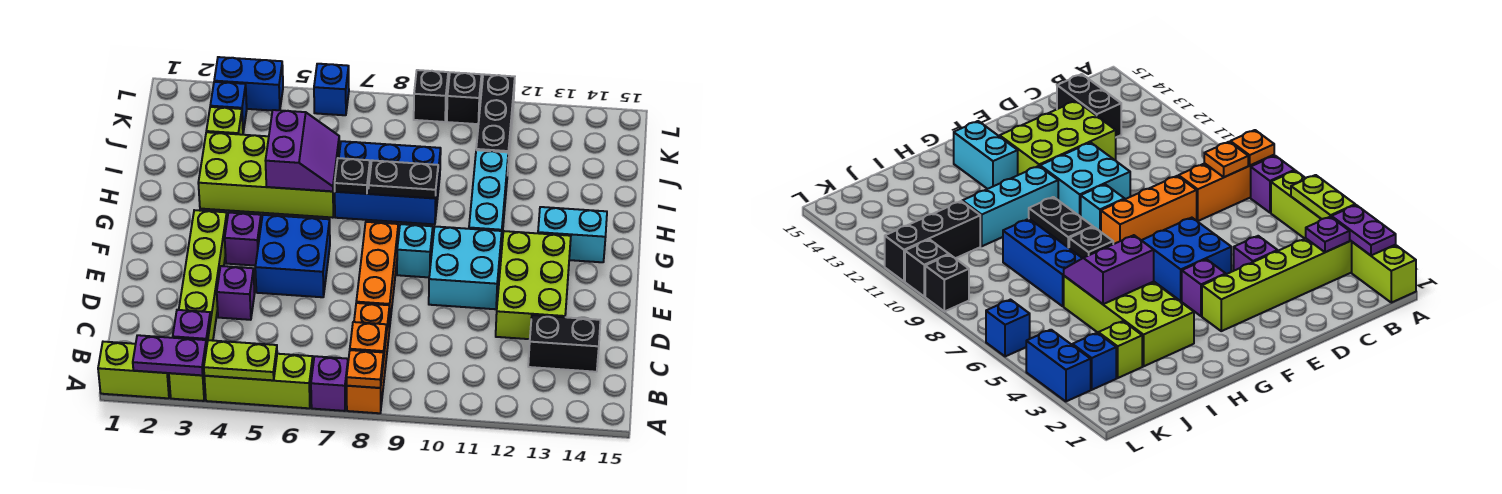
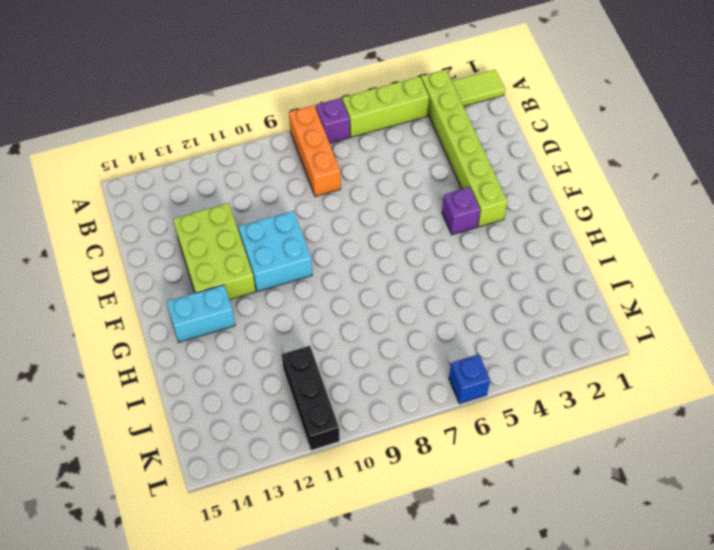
lime tile A1:A2 level 1 -> lime brick A1:A2 level 1
none -> black brick C13:C14 level 1
none -> purple brick D4 level 1
none -> orange brick D8:F8 level 1
none -> blue brick E5:F6 level 1

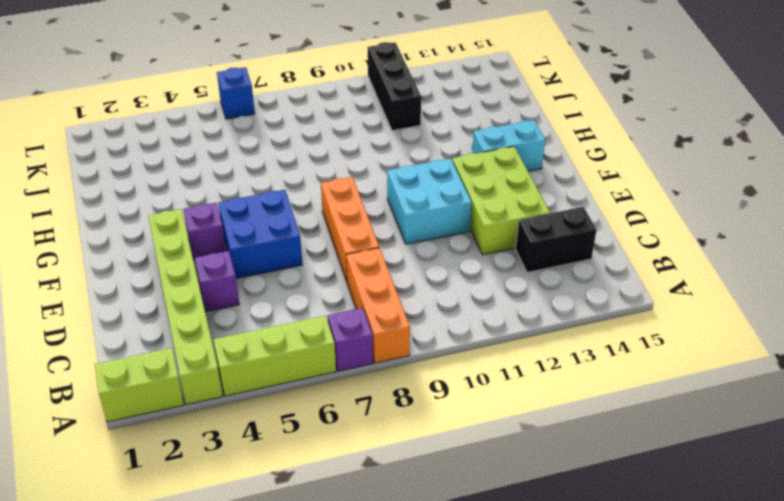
none -> cyan brick F9 level 1
none -> cyan brick G11:I11 level 1
none -> lime brick H3:I6 level 1
none -> blue brick H7:I9 level 1

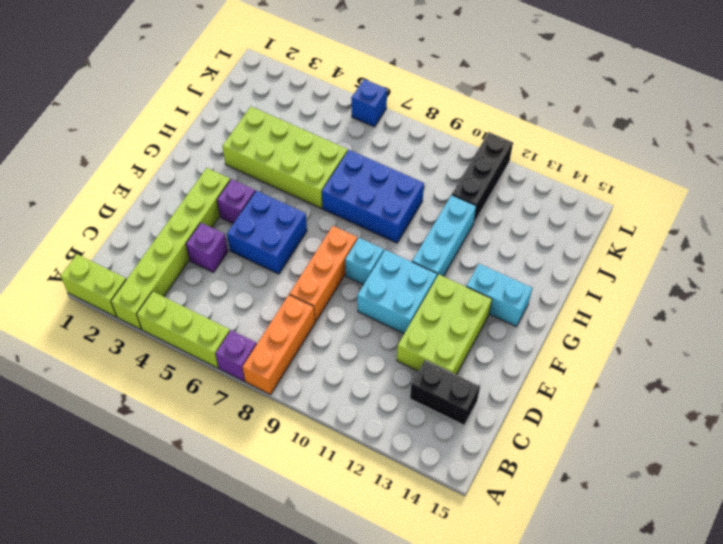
none -> lime brick J3 level 1
none -> blue brick K3 level 1
none -> blue brick L3:L4 level 1
none -> black brick L9 level 1

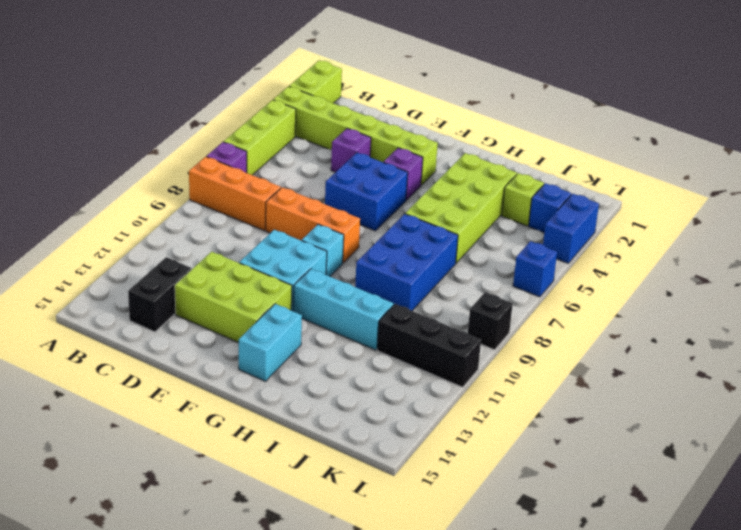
none -> black brick L10 level 1
none -> purple plate A2:A3 level 2
none -> lime plate A4:A5 level 2
none -> orange plate A8 level 2

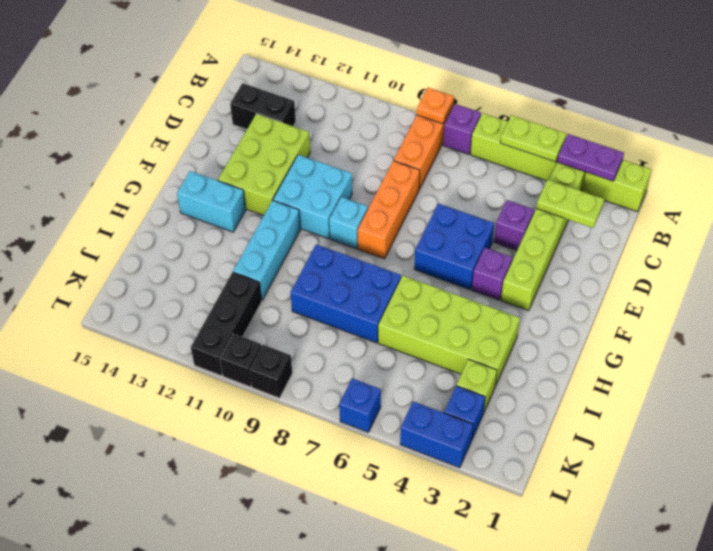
lime plate C2:C3 level 2 -> none
none -> purple plate B3 level 2
none -> orange plate B8 level 2
none -> purple slope H5:I6 level 2 top 5
none -> black plate H7 level 2

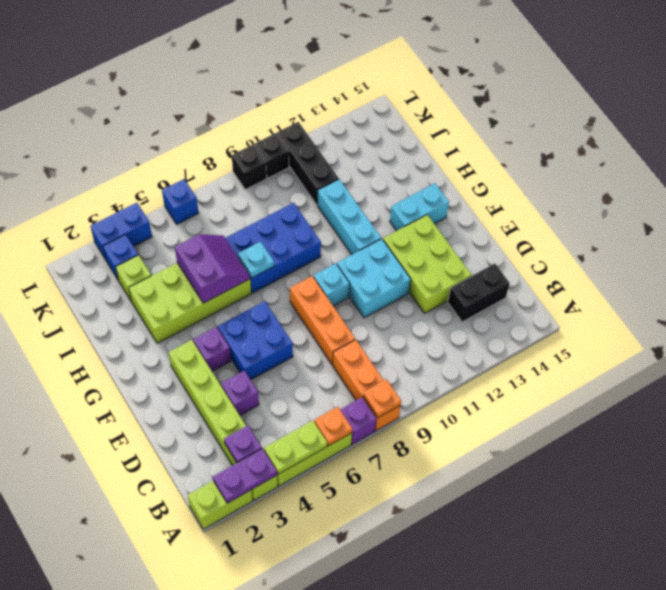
orange plate A6 level 2 -> orange plate B8 level 2
cyan plate H7 level 2 -> black plate H7 level 2
none -> black plate H8:H9 level 2

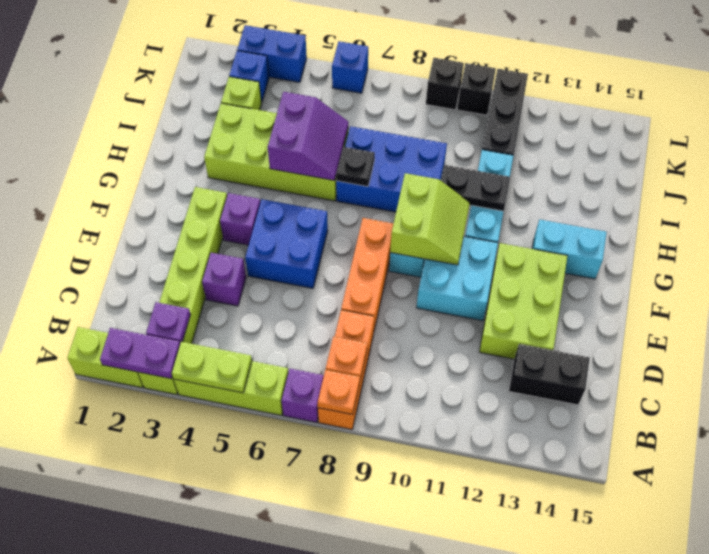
lime slope F9:G10 level 2 top 9 -> none
black plate H10:H11 level 2 -> black plate H8:H9 level 2

